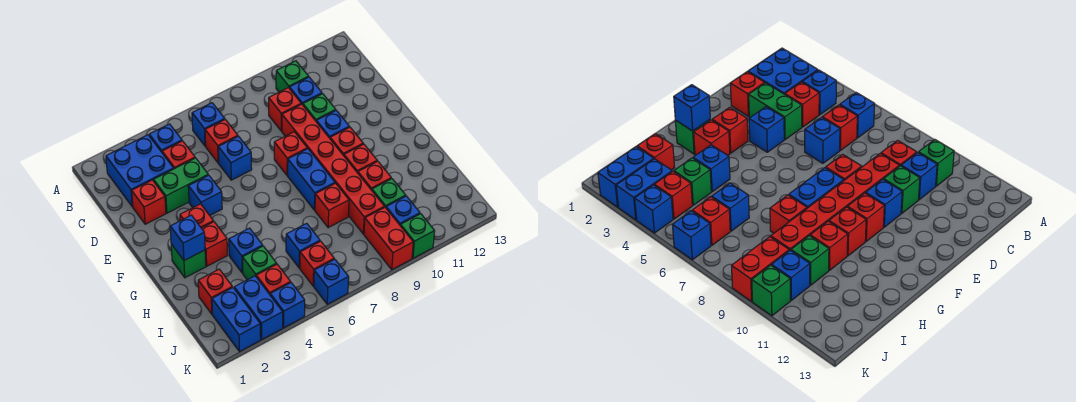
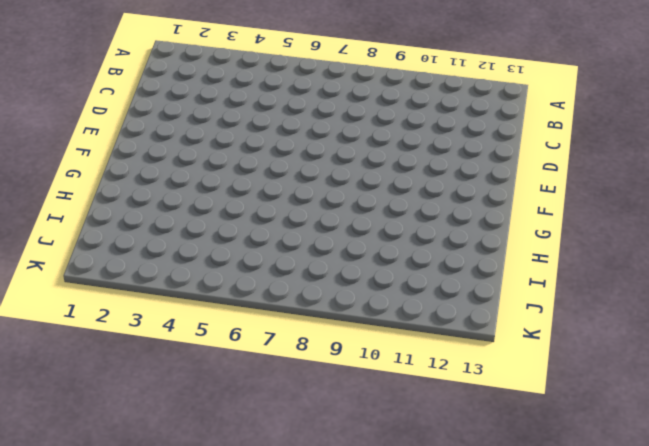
none -> blue brick B2:C3 level 1
none -> blue brick B4 level 1
none -> blue brick B6 level 1
none -> green brick B10 level 1

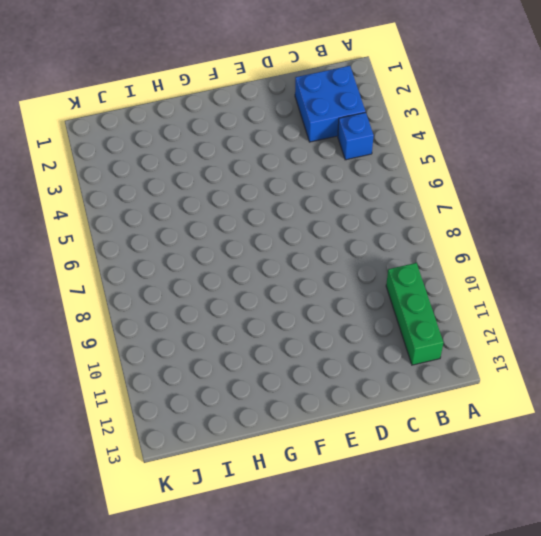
green brick B10:B12 level 1 -> green brick B10 level 1
none -> blue brick B6 level 1
none -> red brick C4 level 1
none -> red brick C6 level 1
none -> red brick C9 level 1

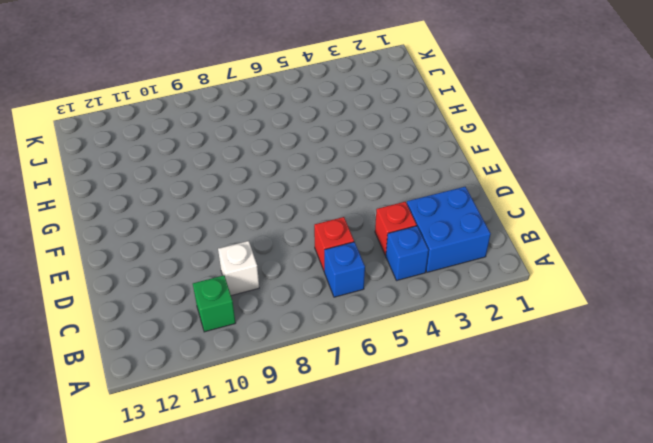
white brick C9 level 1 -> red brick C9 level 1
none -> blue brick C10 level 1
none -> red brick D2 level 1
none -> green brick D3:D4 level 1
none -> blue brick D6 level 1

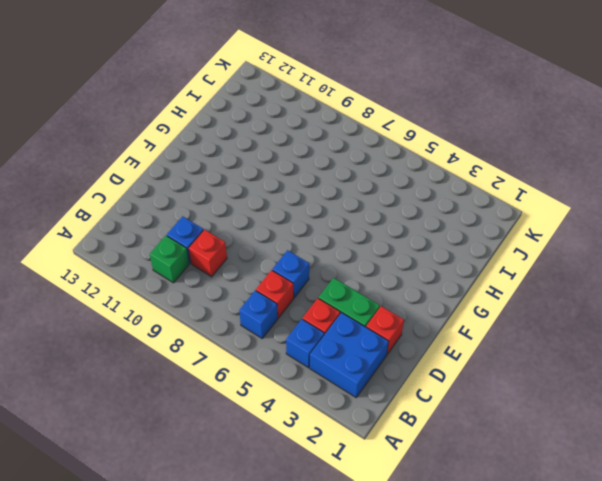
none -> red brick D9:I9 level 1
none -> green brick D10 level 1
none -> blue brick E4 level 1
none -> red brick E8 level 1

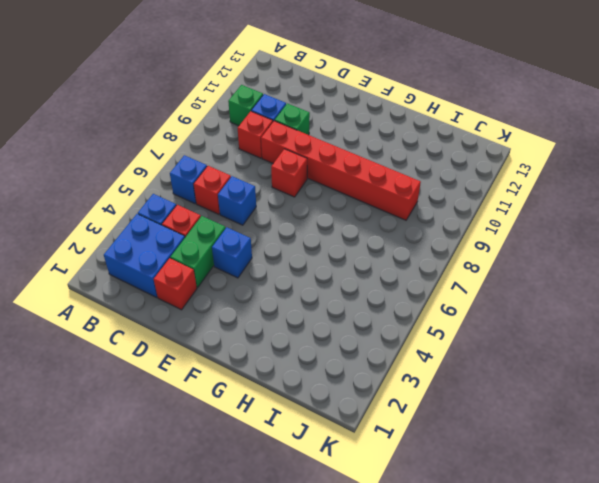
none -> blue brick E10 level 1
none -> red brick F3 level 1
none -> blue brick F8:G8 level 1
none -> red brick F10 level 1

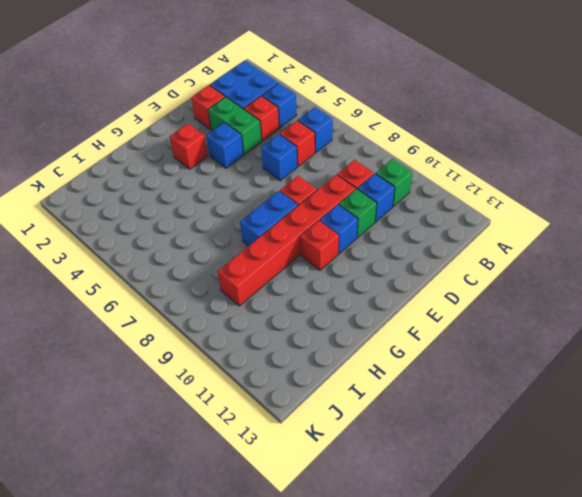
none -> green brick G2 level 1
none -> red brick G3 level 1
none -> red brick G10 level 1
none -> blue brick H4 level 1

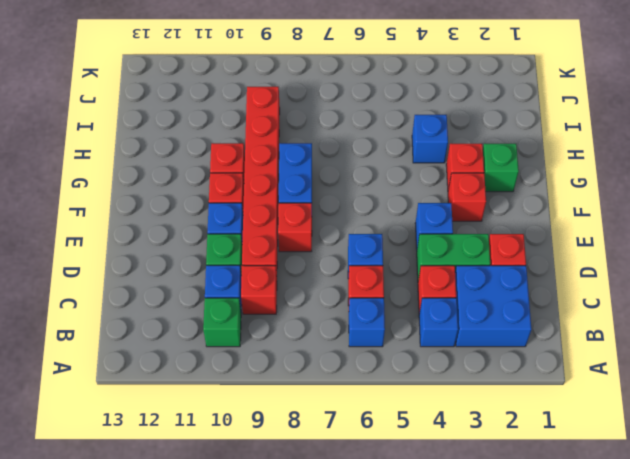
none -> red brick H8 level 1
none -> red brick H10 level 1
none -> red brick I2 level 1
none -> green brick I4 level 1

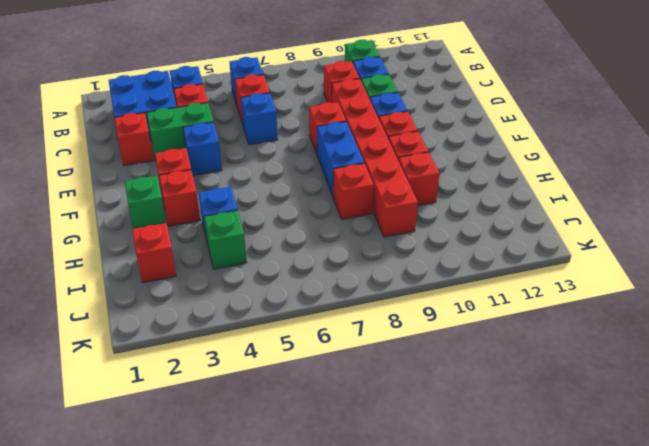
none -> blue brick I6 level 1
none -> green brick I10 level 1
none -> blue brick J2:K2 level 1
none -> blue brick J3:K3 level 1

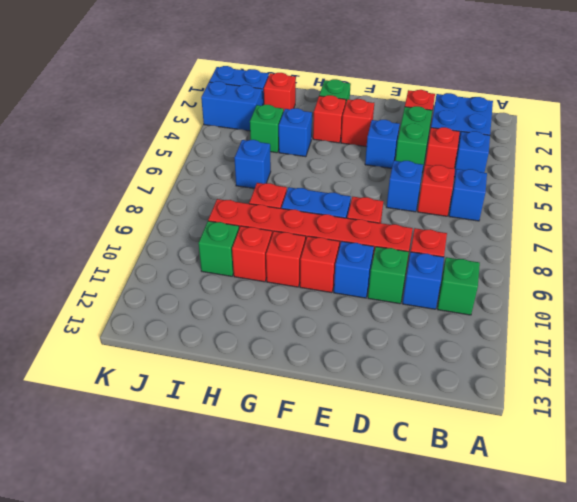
none -> red brick J4 level 1
none -> red brick J6 level 1
none -> red brick J9:K9 level 1
none -> blue brick J10 level 1

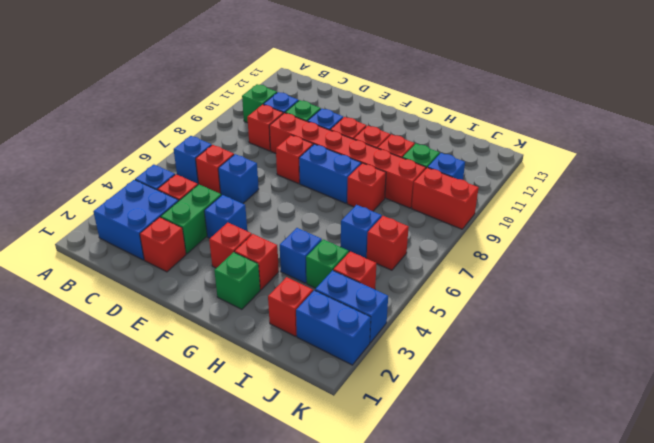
none -> blue brick K4 level 1
none -> blue brick K6 level 1
none -> green brick K10 level 1
none -> blue brick G2 level 2

